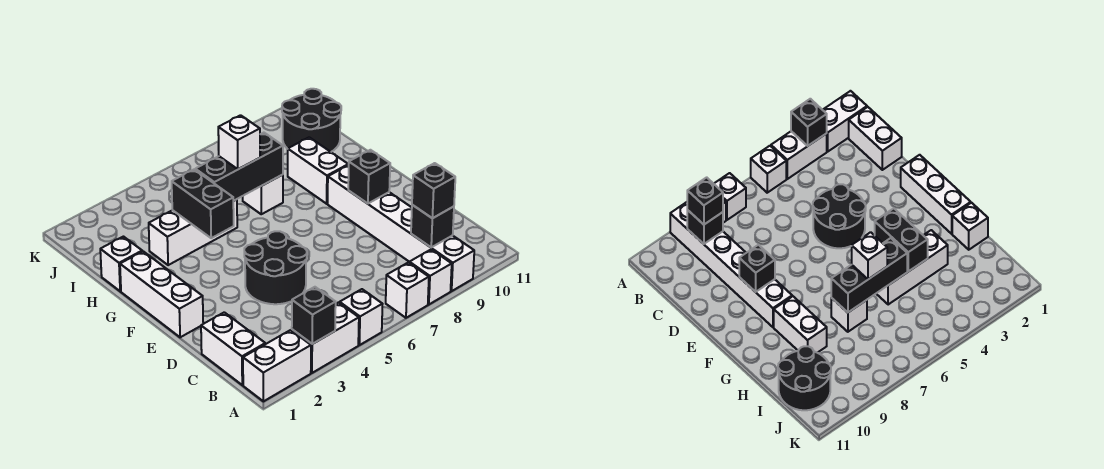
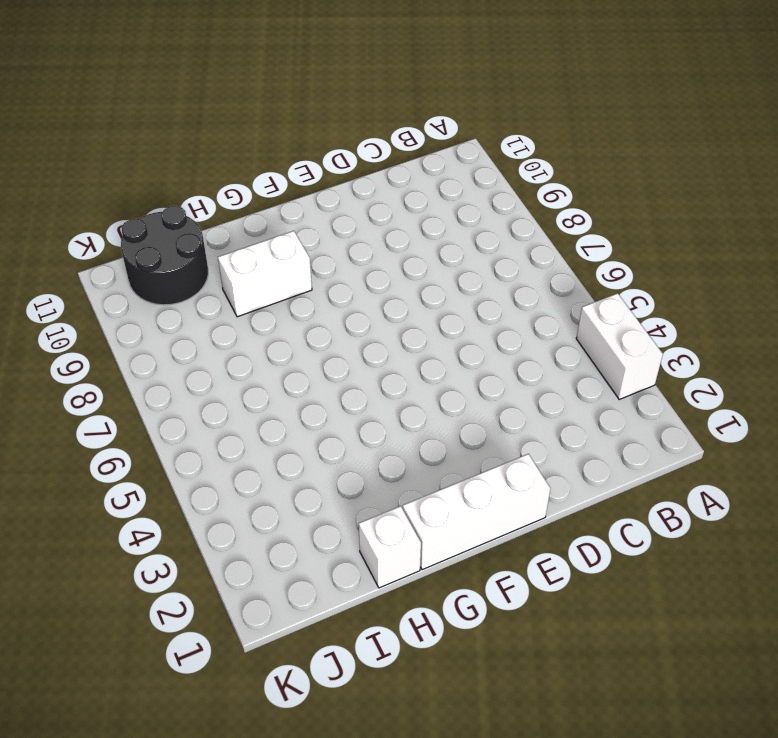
none -> white brick A1:A2 level 1
none -> white brick A5 level 1
none -> white brick A7 level 1

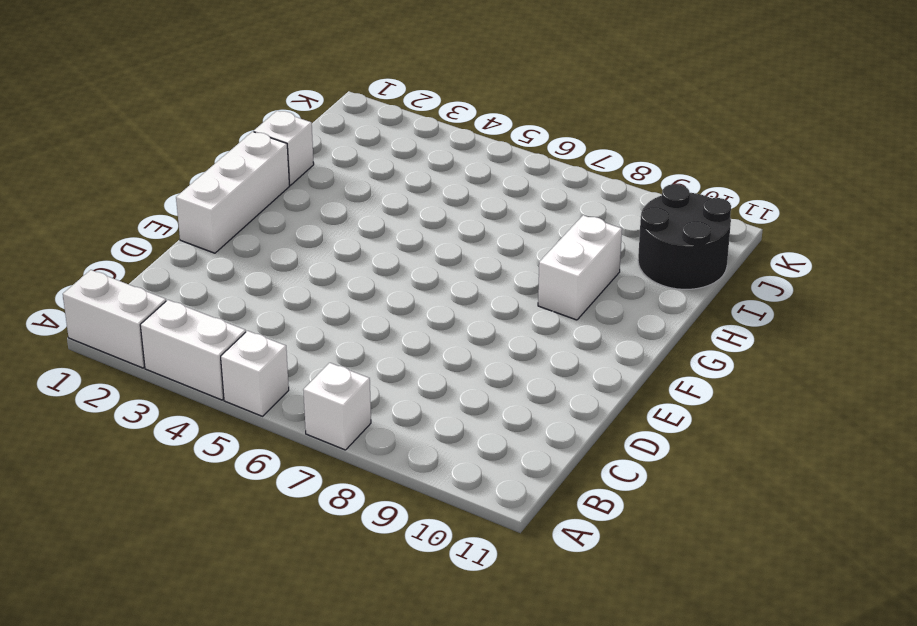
none -> white brick A8 level 1
none -> white brick A9:F9 level 1
none -> white brick B1:C1 level 1

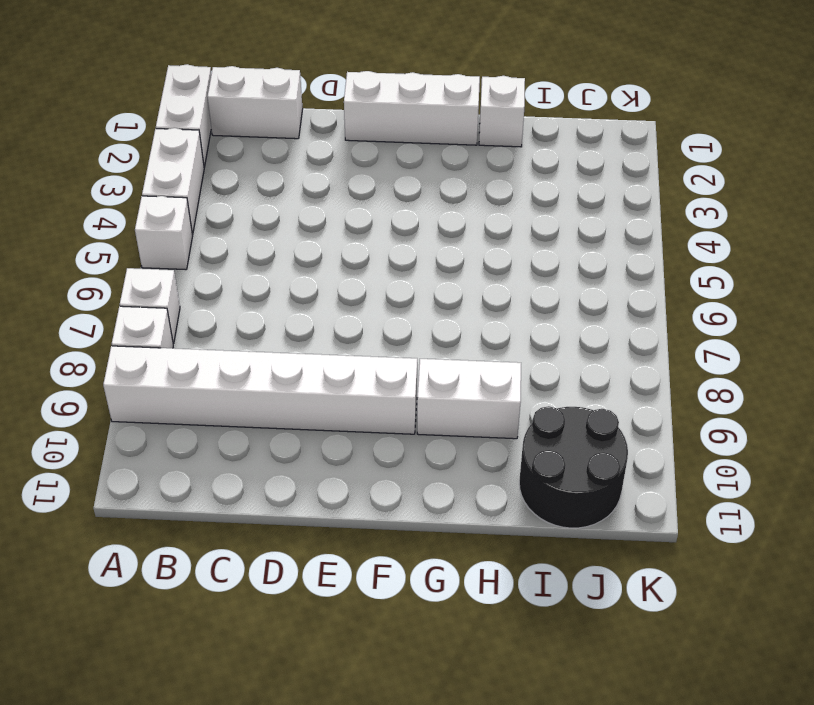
none -> black round brick D4:E5 level 1
none -> white brick H3:H5 level 1
none -> white brick H7 level 1

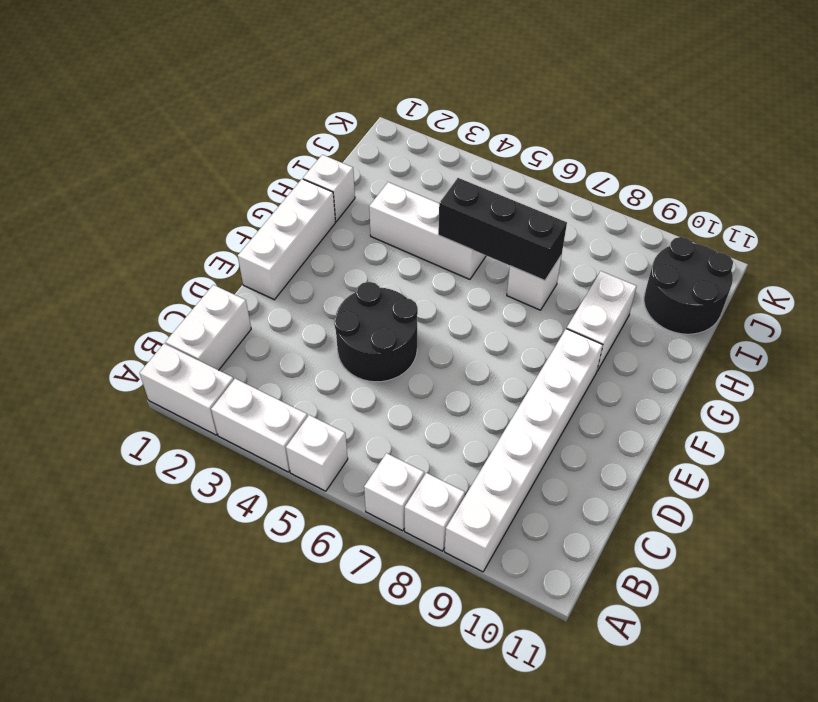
none -> black brick A3 level 2
none -> black brick B9 level 2
none -> black brick E9 level 2

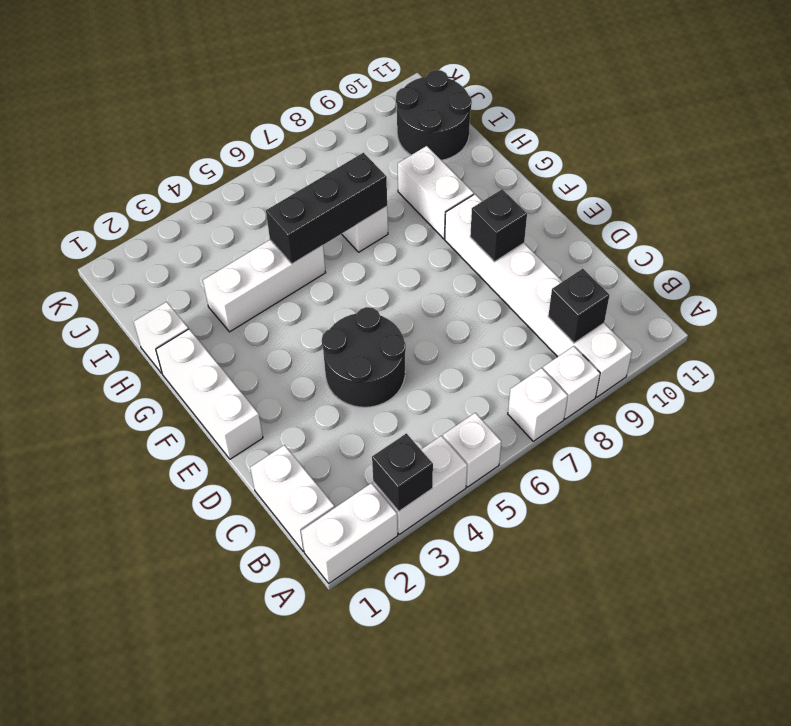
none -> black brick G4:H4 level 2
none -> black brick B9 level 3
none -> white brick H6 level 3

